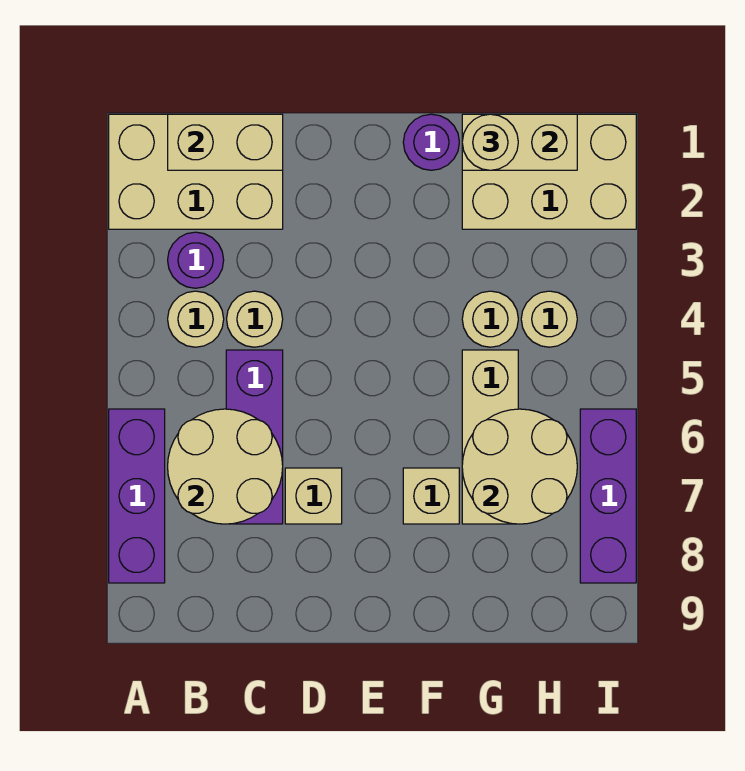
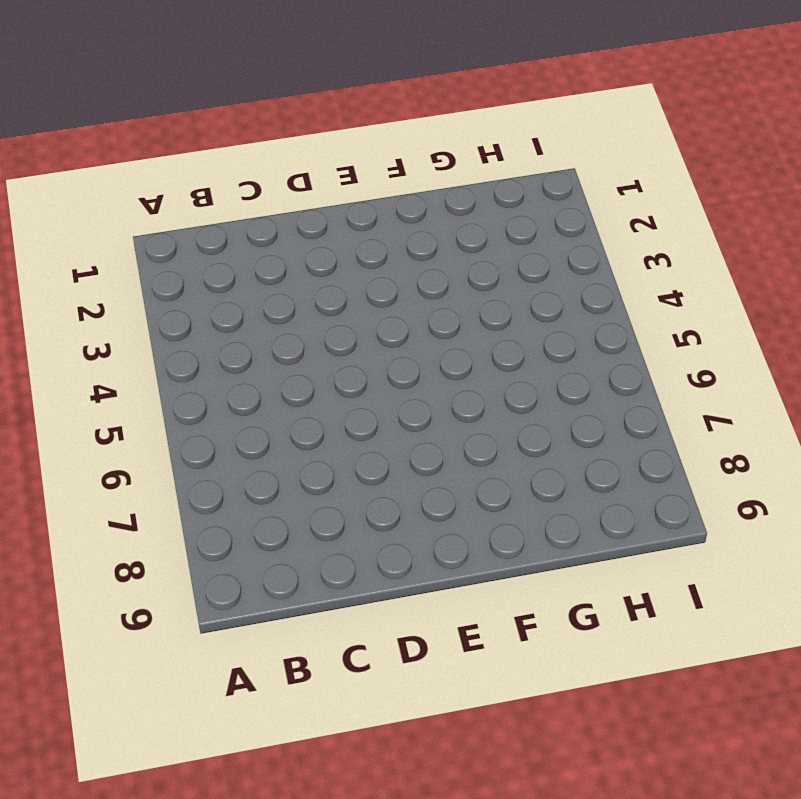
none -> tan brick A1:C2 level 1
none -> purple brick A6:A8 level 1
none -> purple round brick B3 level 1

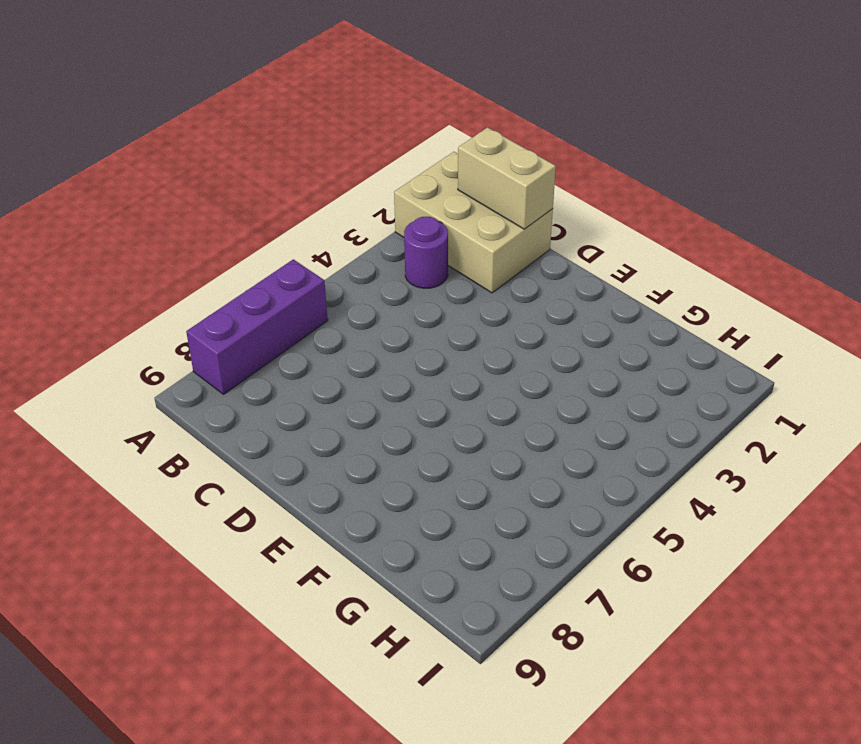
none -> tan round brick B4 level 1
none -> tan round brick C4 level 1
none -> purple brick C5:C7 level 1

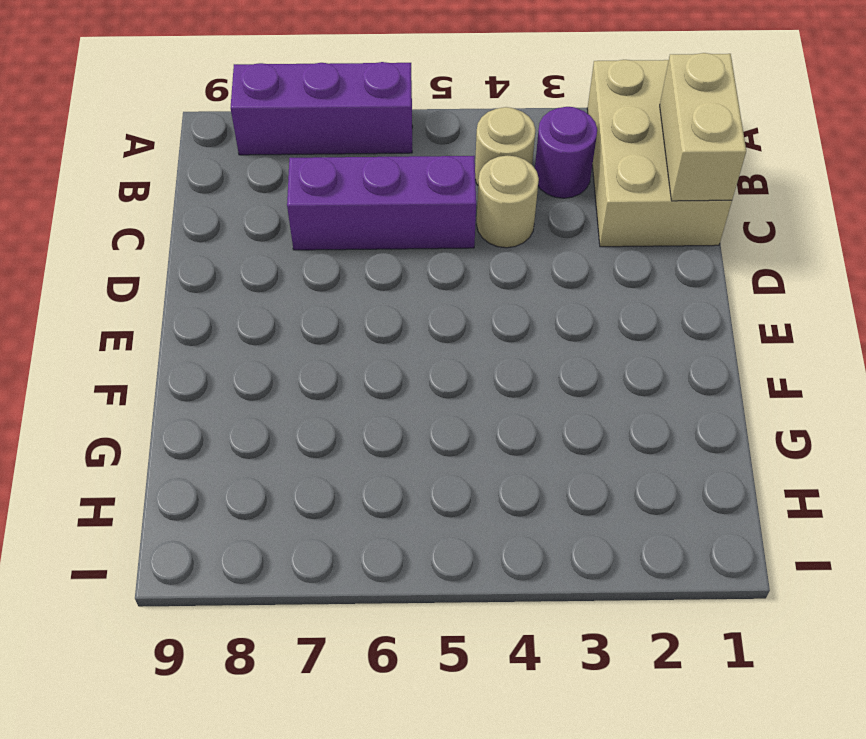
none -> tan brick D7 level 1
none -> purple round brick F1 level 1
none -> tan brick F7 level 1

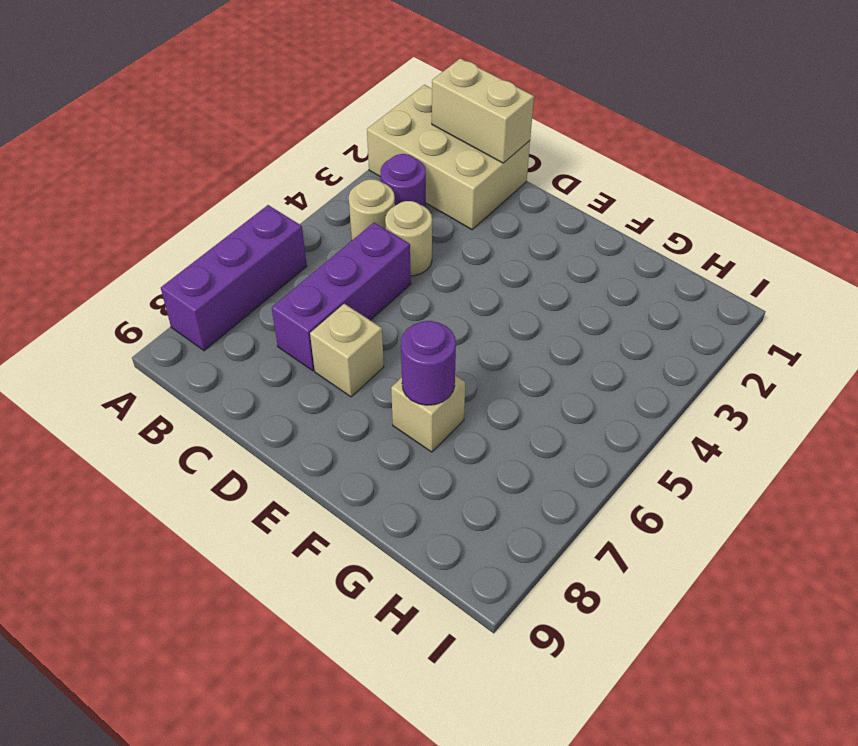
purple round brick F7 level 2 -> purple round brick F1 level 1
none -> tan brick G1:I2 level 1
none -> tan round brick G4 level 1
none -> tan brick G5:G7 level 1

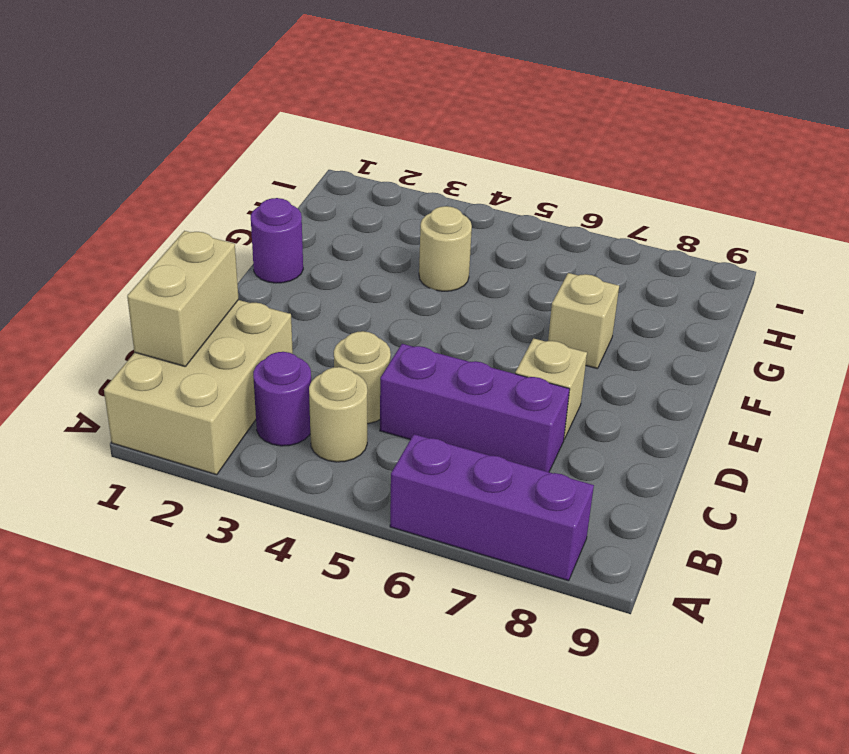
none -> tan brick G1:I2 level 1
none -> tan brick G5:G7 level 1
none -> tan round brick H4 level 1

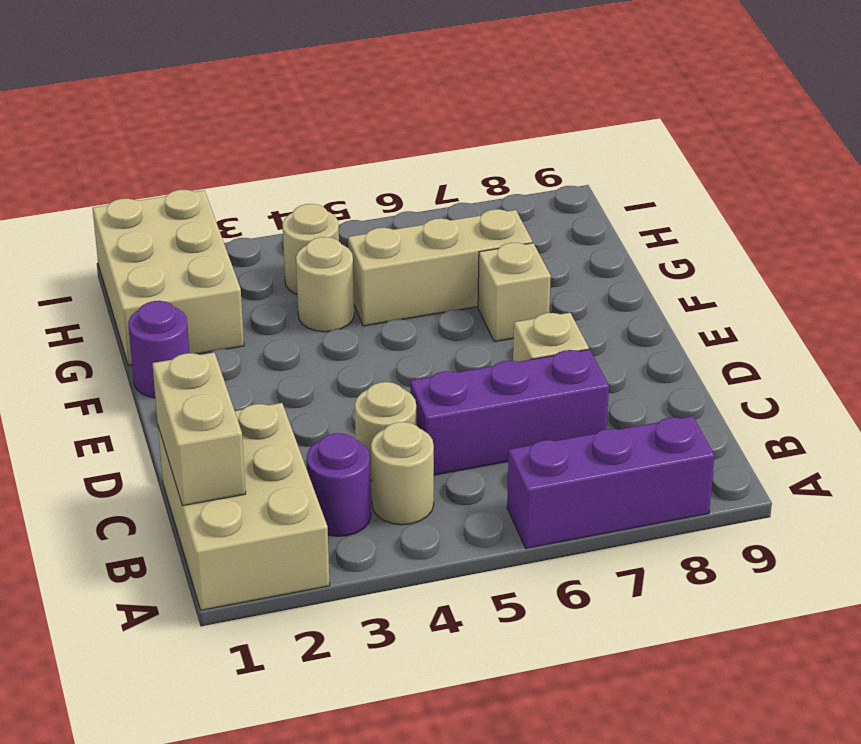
none -> purple brick I6:I8 level 1
none -> tan round brick B6:C7 level 2
none -> tan brick G1:H1 level 2

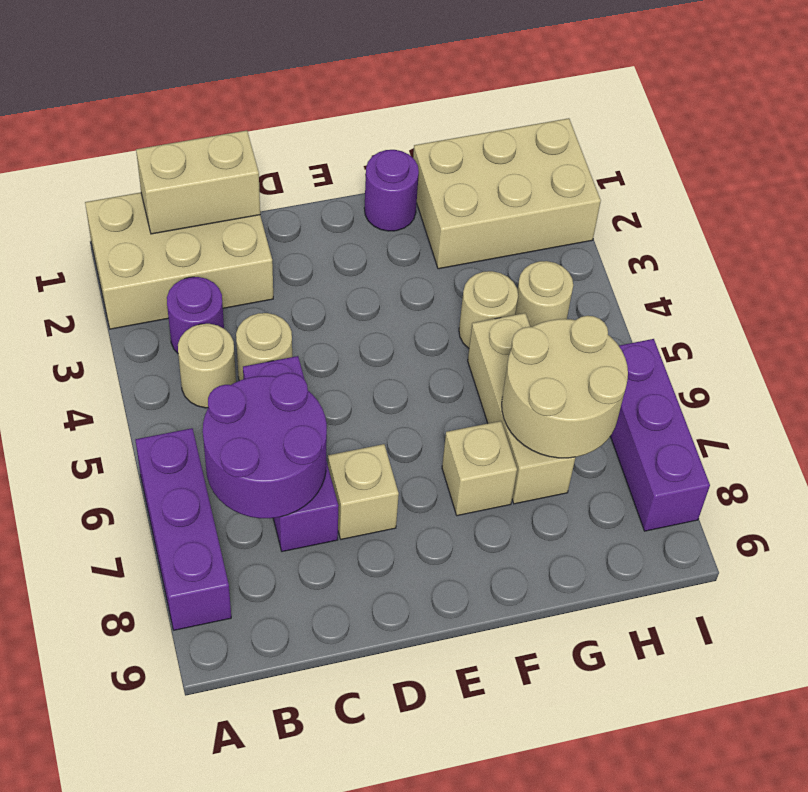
purple round brick B6:C7 level 2 -> tan round brick B6:C7 level 2
none -> tan brick G1:H1 level 2
none -> tan round brick G1 level 3

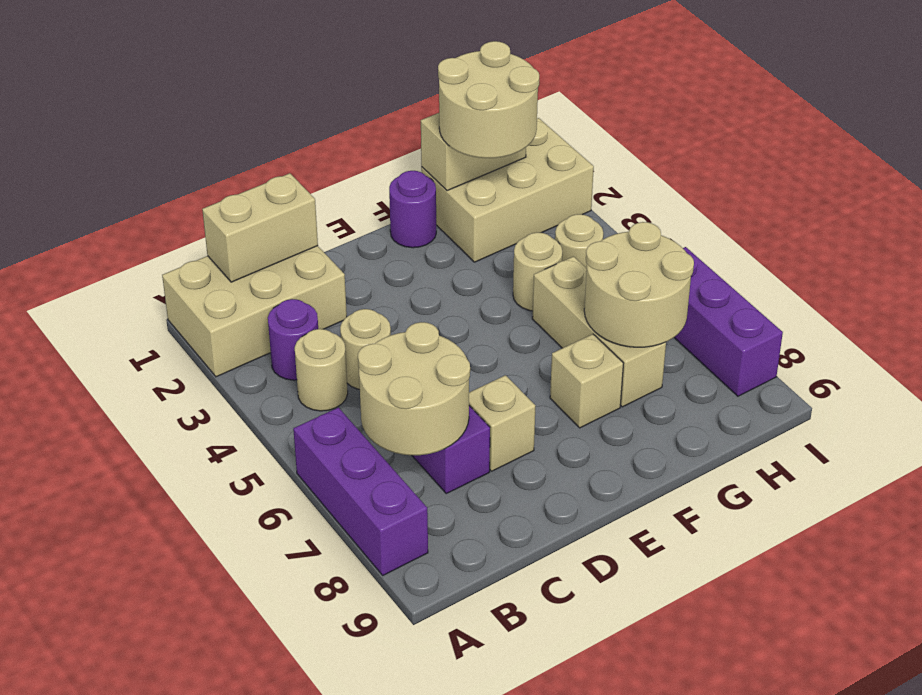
tan round brick G1:H2 level 3 -> tan round brick G1 level 3

